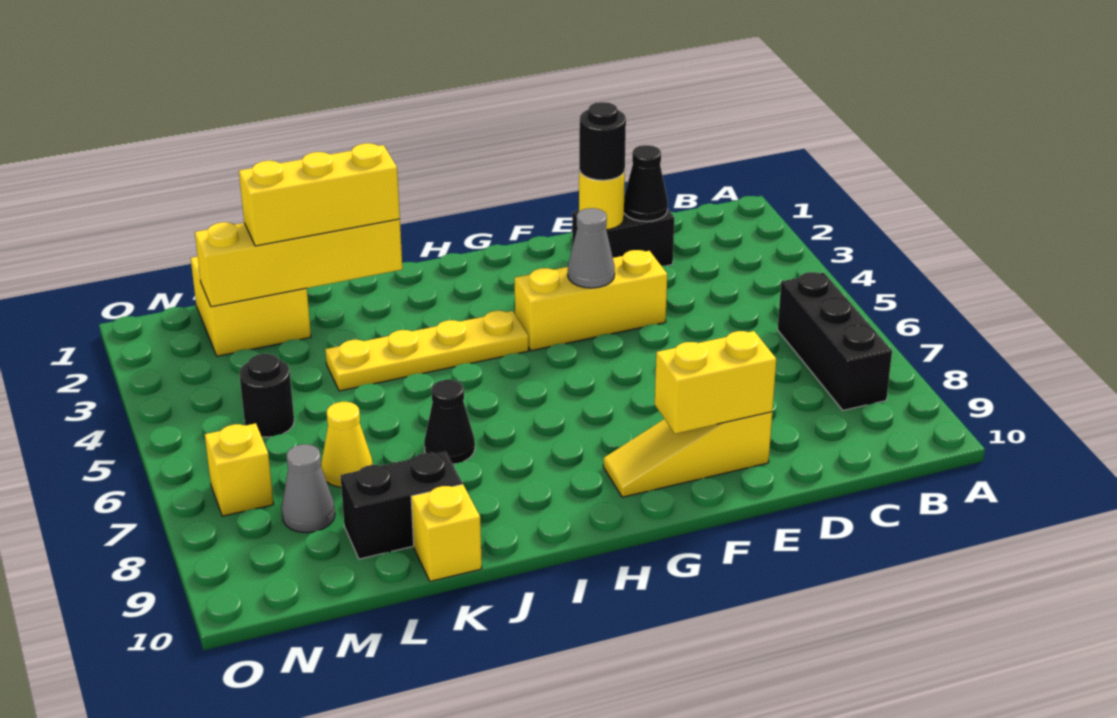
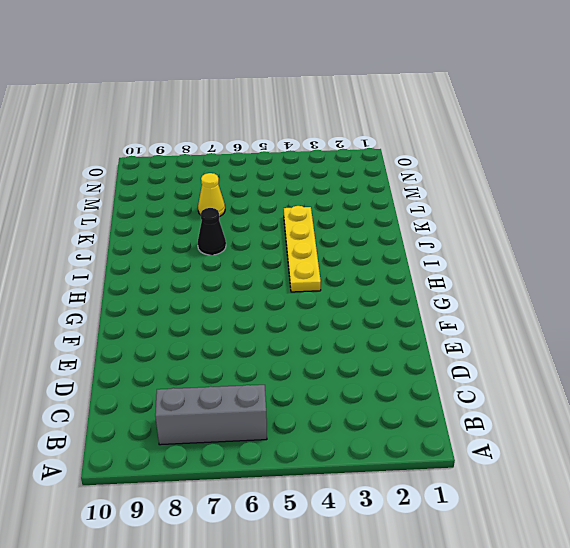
grey brick B6:B8 level 1 -> black brick B6:B8 level 1
none -> black brick D2:E2 level 1
none -> yellow brick E4:G4 level 1
none -> yellow slope E9:G9 level 1 top E

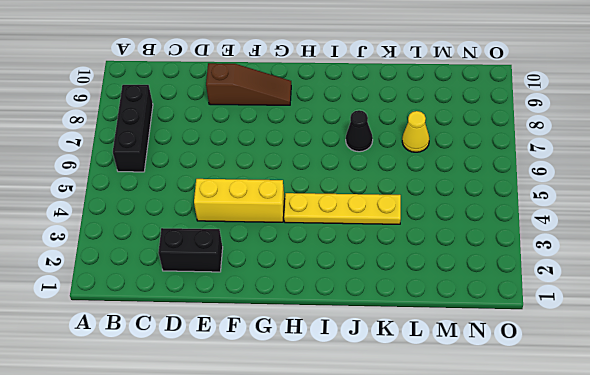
brown slope E9:G9 level 1 top E -> yellow slope E9:G9 level 1 top E
none -> black brick K9:L9 level 1
none -> yellow brick K10 level 1
none -> yellow brick L1:M2 level 1

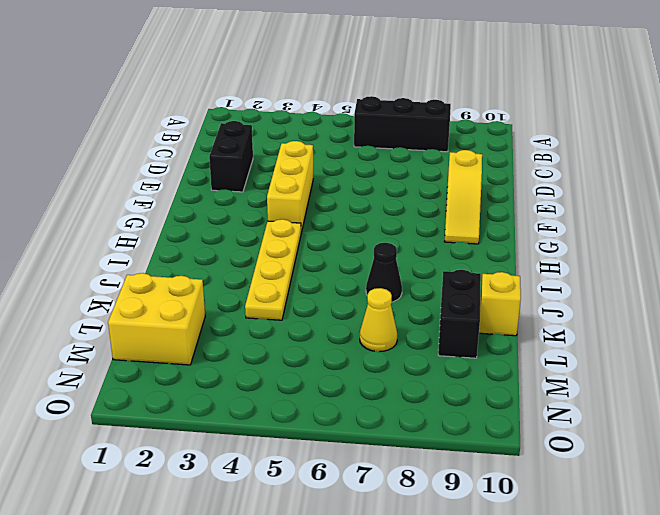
none -> black round brick M5 level 1
none -> grey cone M8 level 1
none -> yellow brick N7 level 1

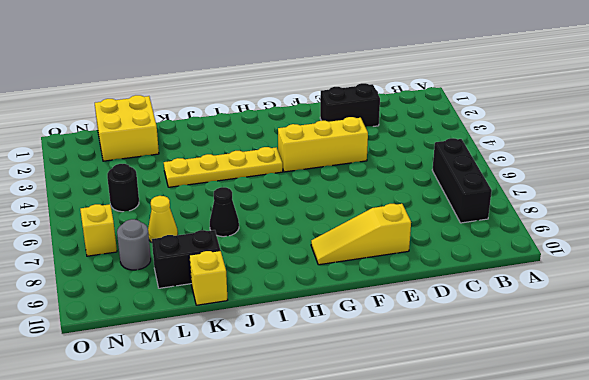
grey round brick M8 level 1 -> grey cone M8 level 1
none -> black cone D2 level 2
none -> yellow round brick E2 level 2
none -> yellow brick E9:F9 level 2

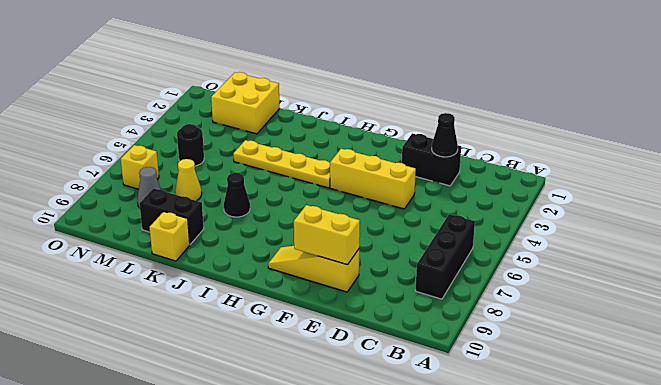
none -> yellow round brick E2 level 2
none -> grey cone F4 level 2
none -> yellow brick J2:M2 level 2

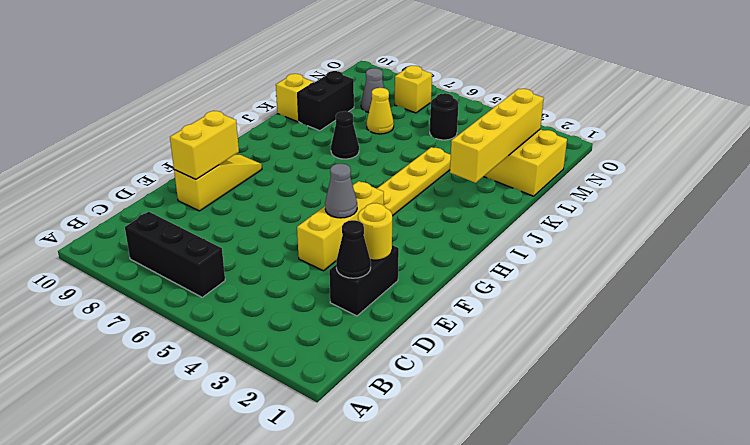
none -> black round brick E2 level 3
none -> yellow brick J2:L2 level 3

